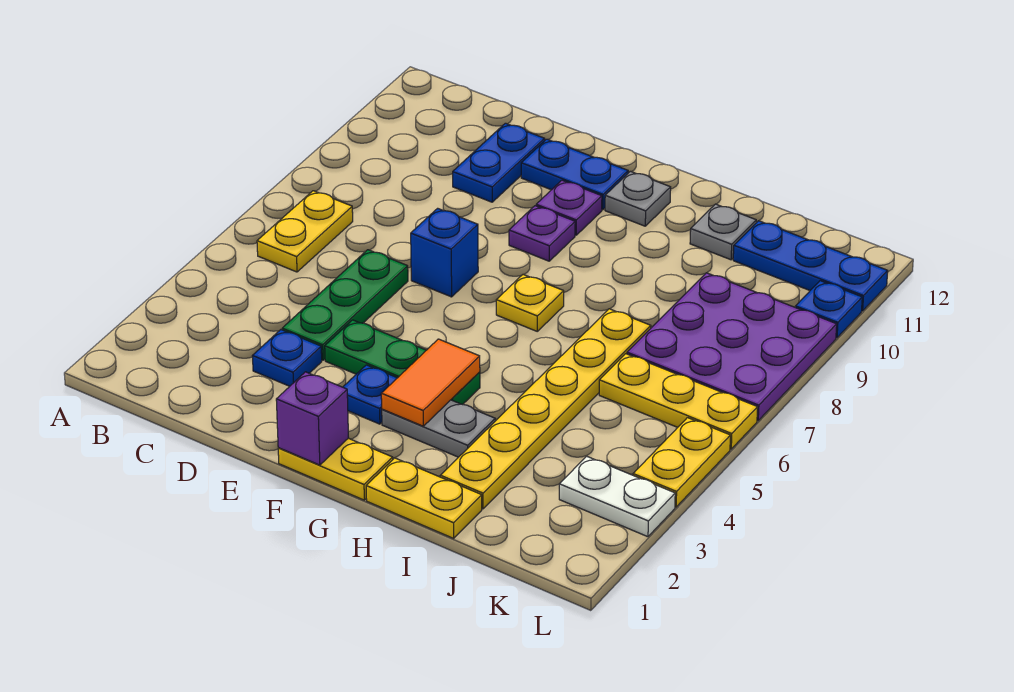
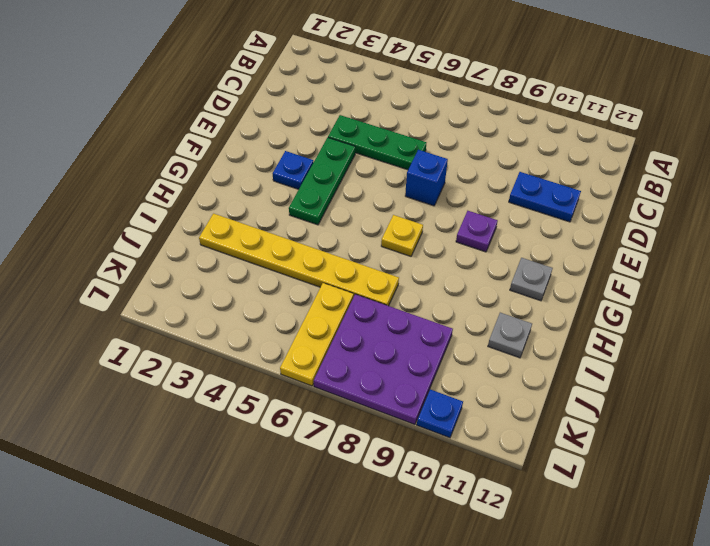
none -> yellow plate B6:B7 level 1
none -> blue plate D3 level 1
none -> blue plate E11:F11 level 1

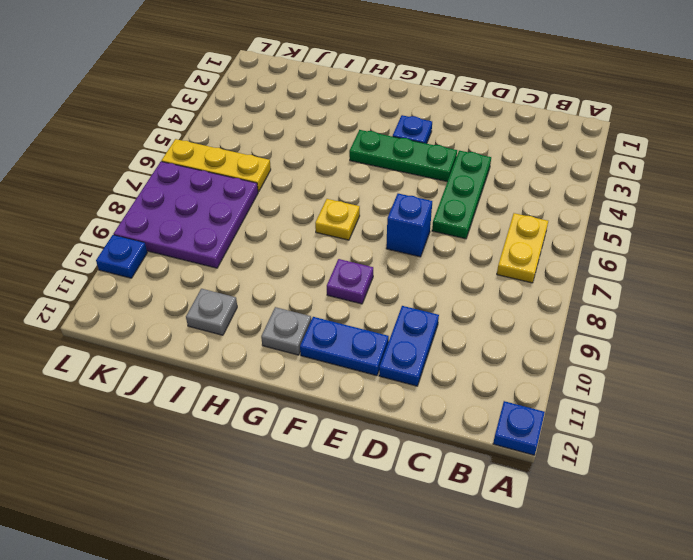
blue plate A12 level 1 -> blue plate D3 level 1
none -> yellow plate F1:G1 level 1
none -> purple plate F10 level 1
none -> grey plate G3:H3 level 1

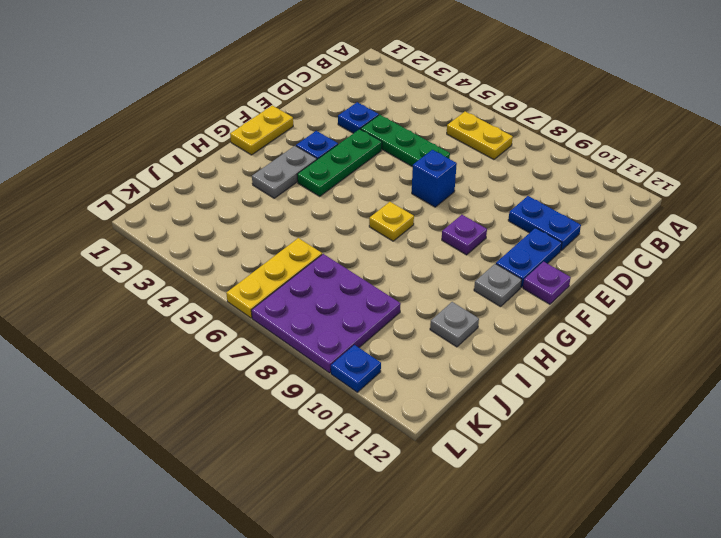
purple plate F12 level 1 -> purple plate F10 level 1
none -> yellow plate H1:I1 level 1
none -> yellow plate I2:I7 level 1
none -> blue plate J11:L11 level 1

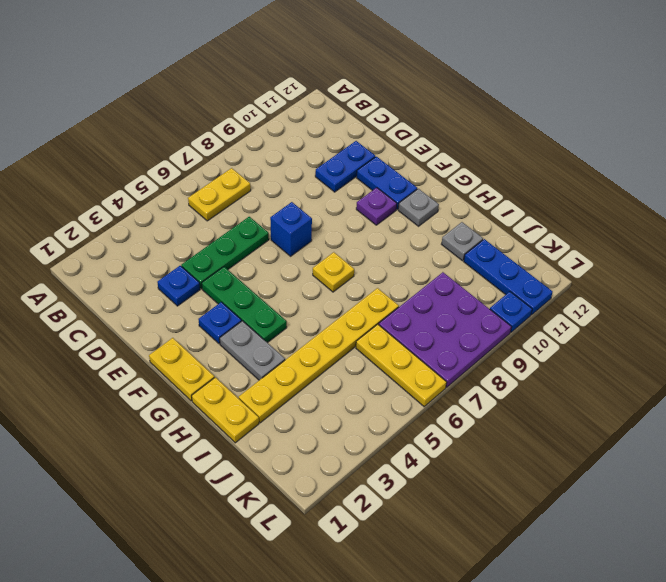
none -> purple plate F9 level 1
none -> white plate K3:L3 level 1
none -> yellow plate L4:L5 level 1

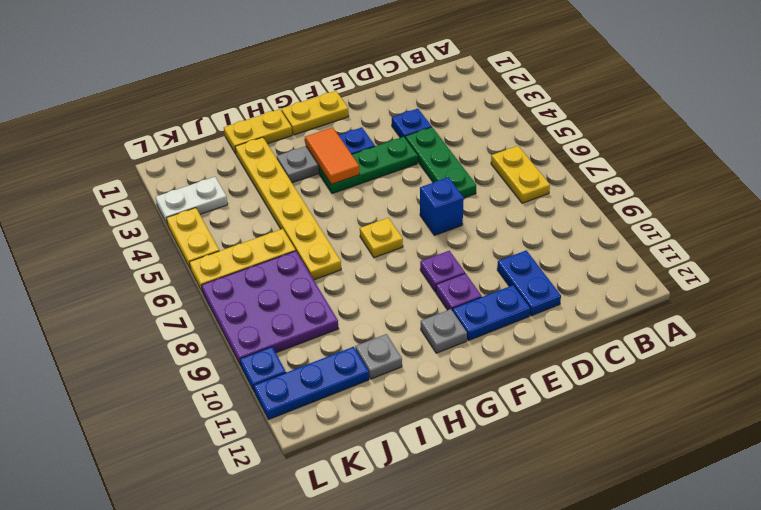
none -> purple brick F1 level 2

